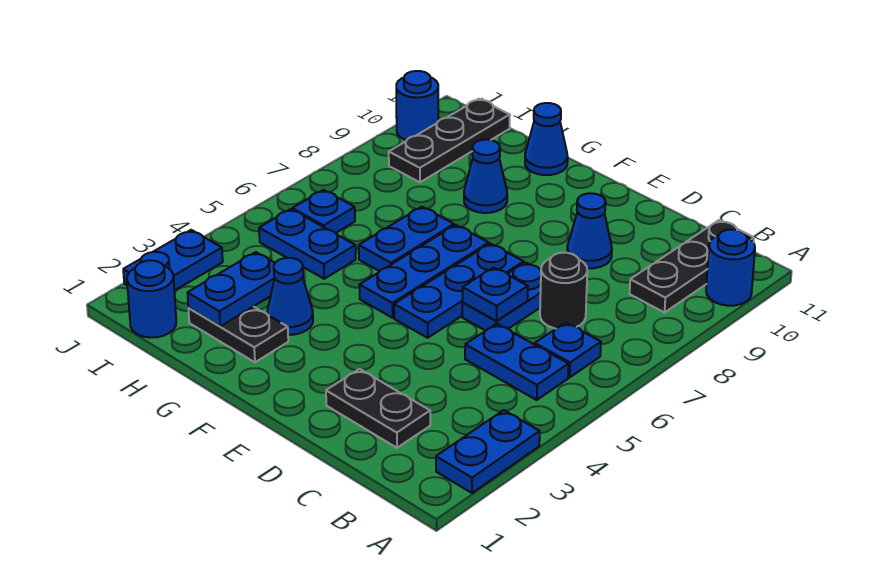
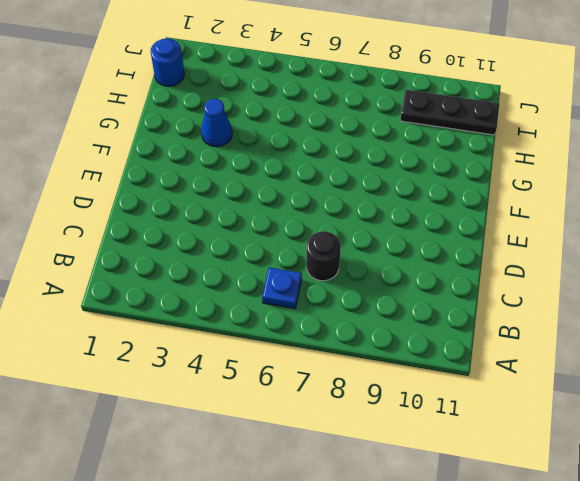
none -> blue plate A2:A3 level 1
none -> blue round brick A10 level 1
none -> blue plate B5:C5 level 1

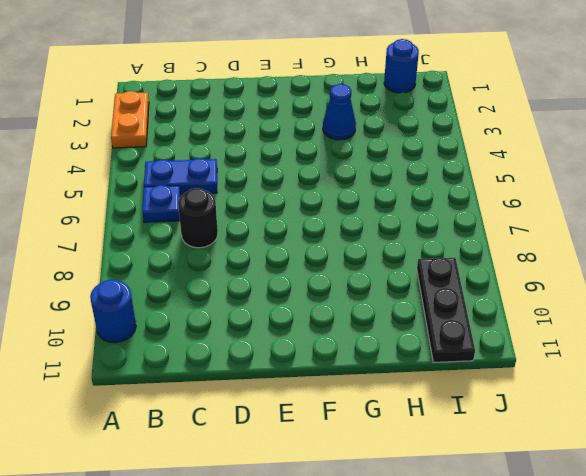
orange plate A2:A3 level 1 -> blue plate A2:A3 level 1
none -> black plate B9:B11 level 1
none -> black plate C2:D2 level 1
none -> blue plate D6:D7 level 1

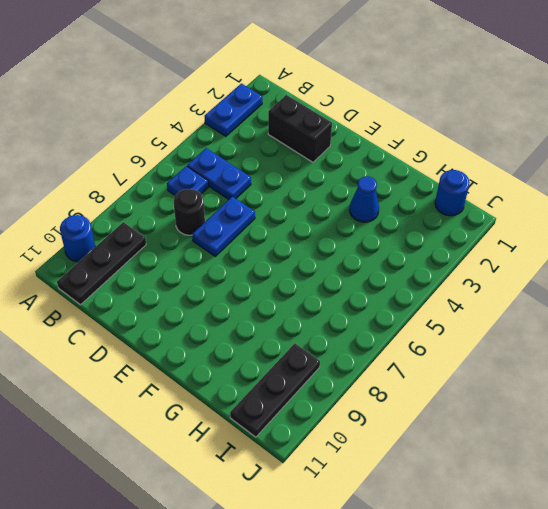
black brick C2:D2 level 1 -> black plate C2:D2 level 1
none -> blue cone D9 level 1
none -> blue plate E5:E7 level 1
none -> blue plate F5:F7 level 1

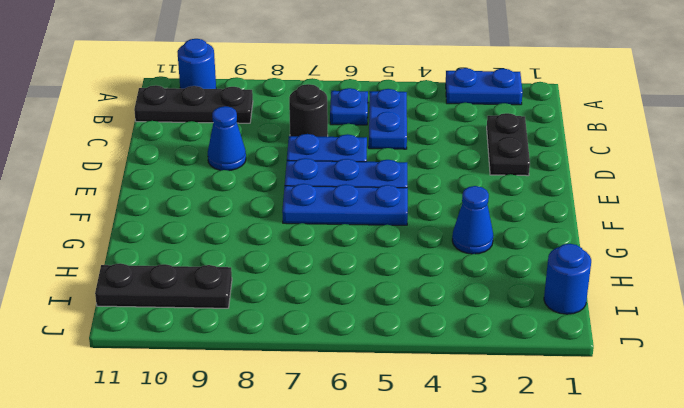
none -> black plate G2:H2 level 1
none -> blue plate G6:G7 level 1
none -> blue cone G9 level 1

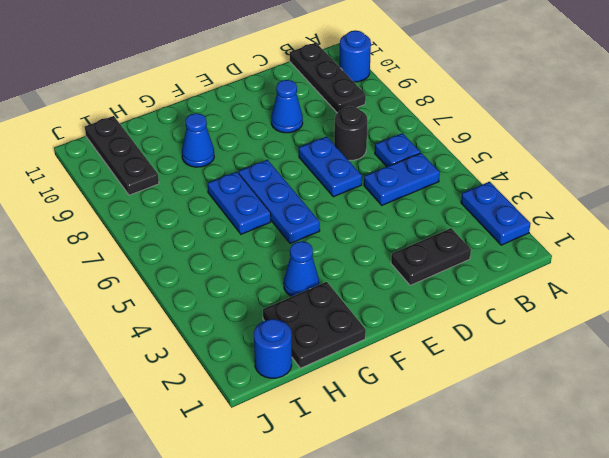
black plate G1:H2 level 1 -> black plate G2:H2 level 1
none -> blue plate E5:E7 level 1
none -> blue cone G11 level 1
none -> blue plate H5:I5 level 1

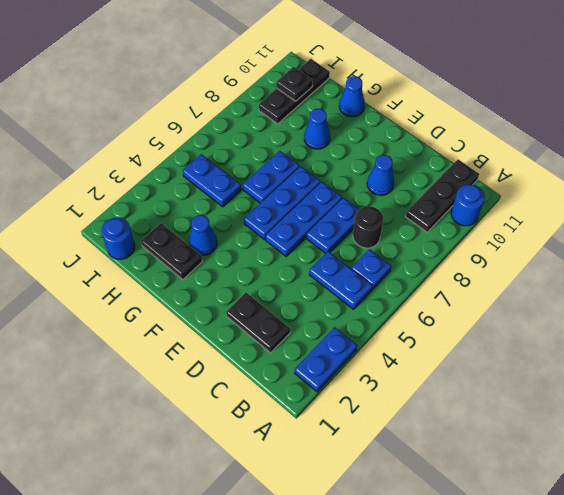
black plate I10 level 2 -> none
none -> blue plate I6 level 1
none -> blue plate J2:J3 level 1
none -> blue round brick J10 level 1

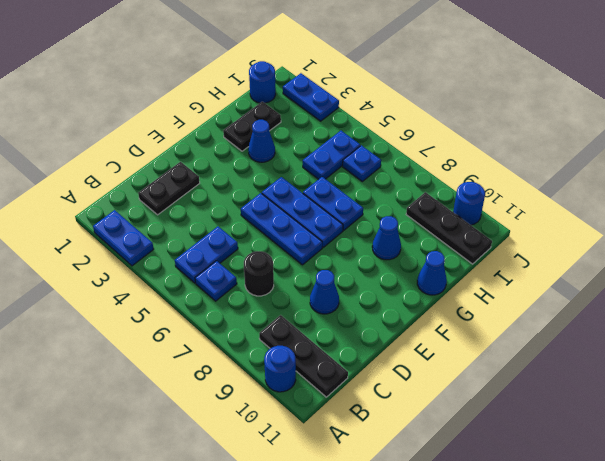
none -> blue plate D6:D7 level 1
none -> blue plate D6 level 2
none -> blue plate H2:H3 level 2

